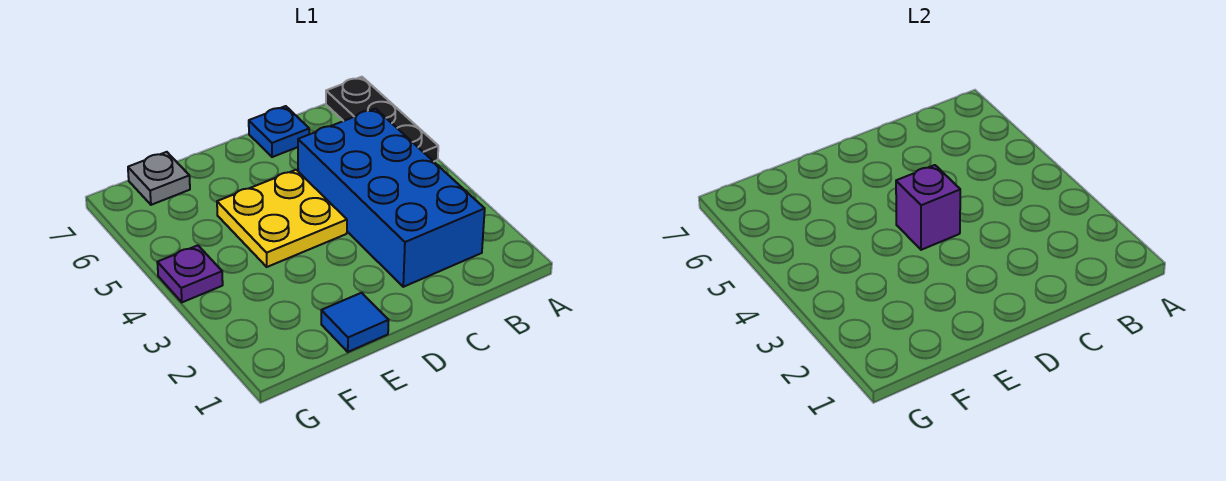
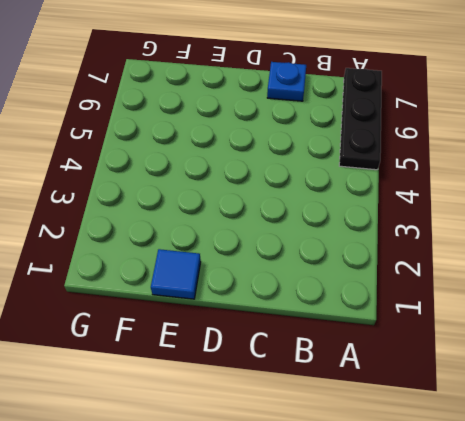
none -> blue brick B2:C5 level 1
none -> yellow plate D4:E5 level 1

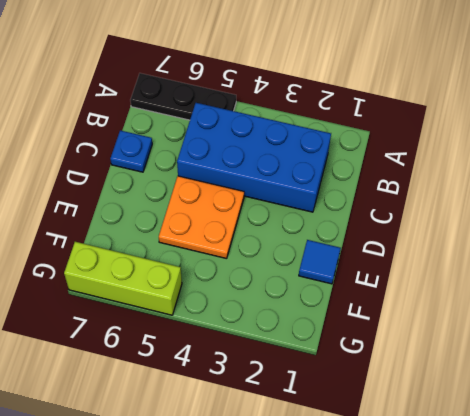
orange plate D4:E5 level 1 -> yellow plate D4:E5 level 1
lime brick G5:G7 level 1 -> none
none -> grey plate F7 level 1
none -> purple plate G4 level 1

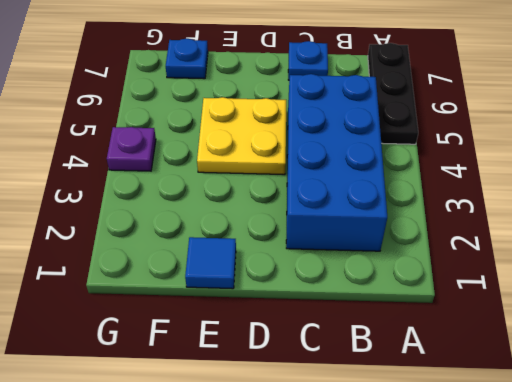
blue plate F7 level 1 -> grey plate F7 level 1
none -> purple brick D4 level 2

